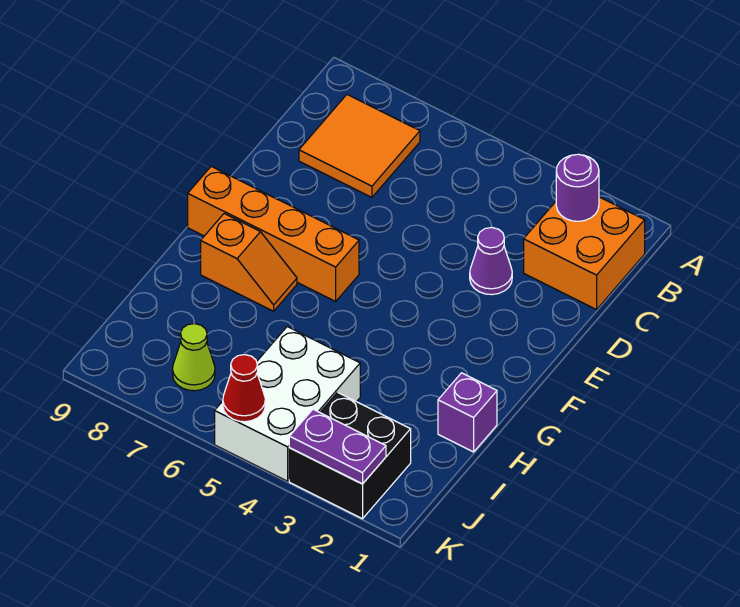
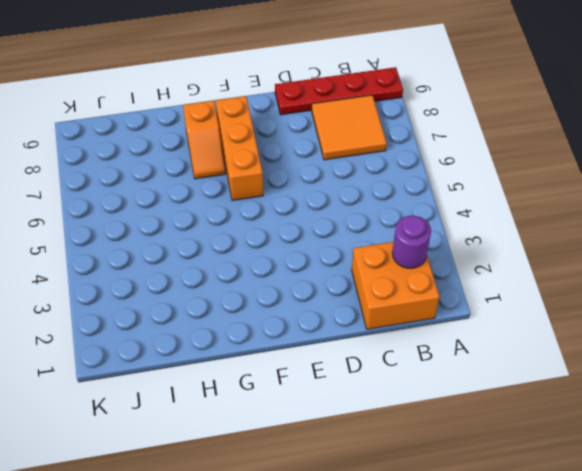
red plate A9:D9 level 1 -> none
orange brick F6:F8 level 1 -> orange brick F6:F9 level 1
none -> purple cone D3 level 1
none -> purple brick H1 level 1
none -> white brick I4:K5 level 1

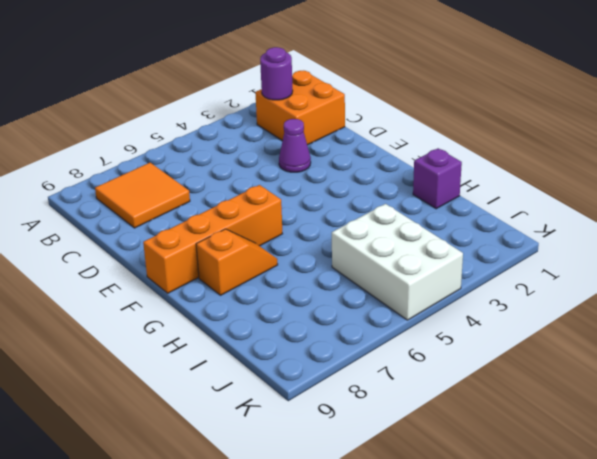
none -> black brick J2:K3 level 1
none -> lime cone J7 level 1
none -> purple plate K2:K3 level 2

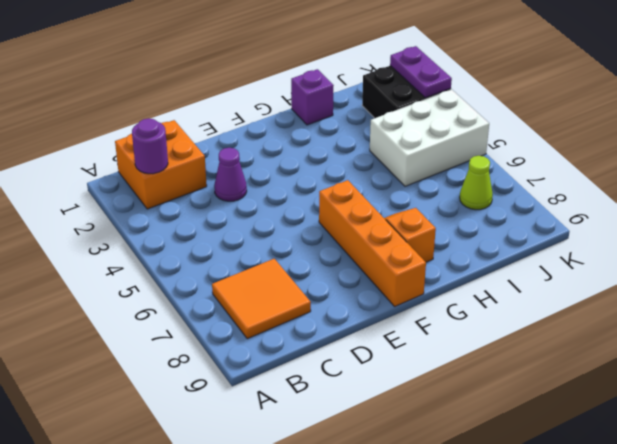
none -> red cone K5 level 2

